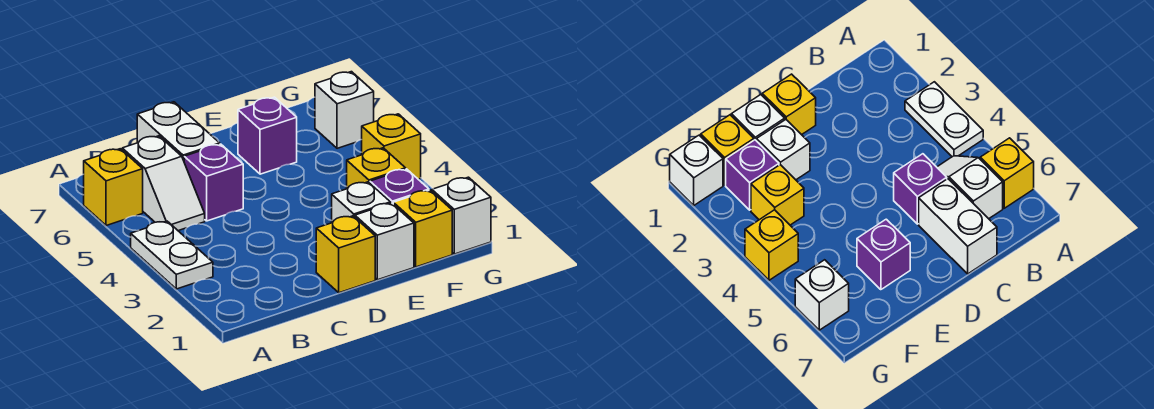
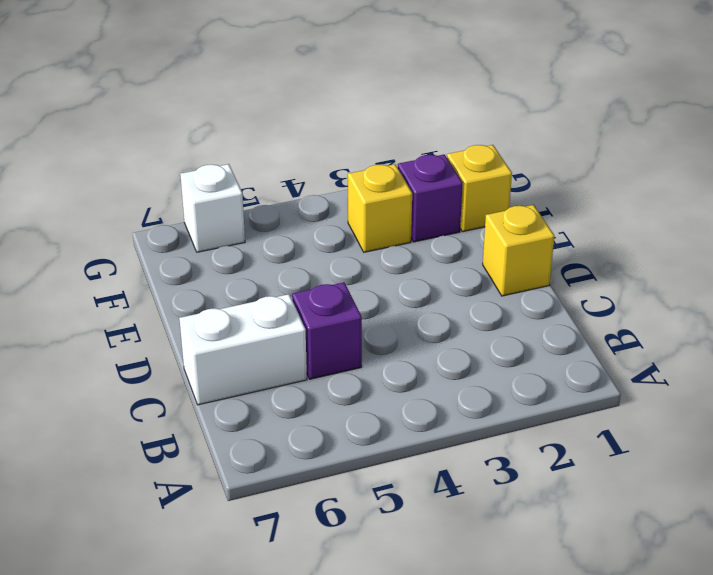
none -> white plate A3:A4 level 1
none -> yellow brick A6 level 1
none -> white slope B5:B6 level 1 top 6

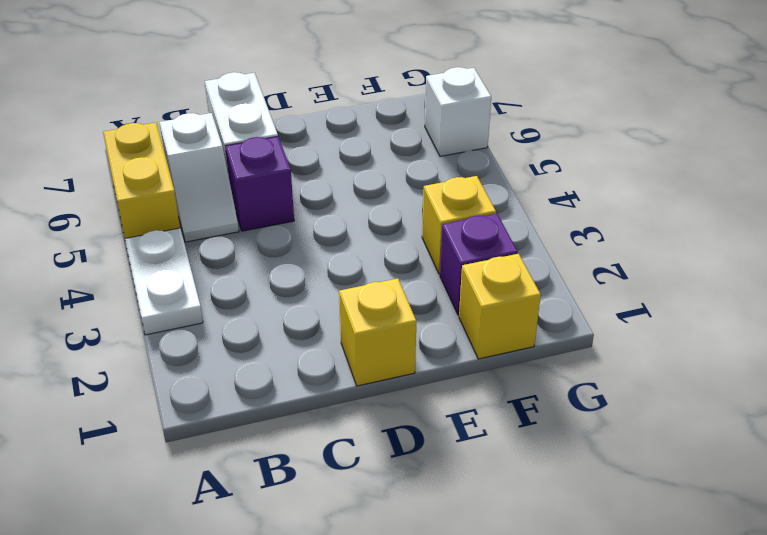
yellow brick A5:A6 level 1 -> yellow brick A6 level 1
none -> white brick E1 level 1
none -> white brick E2 level 1
none -> purple brick E6 level 1

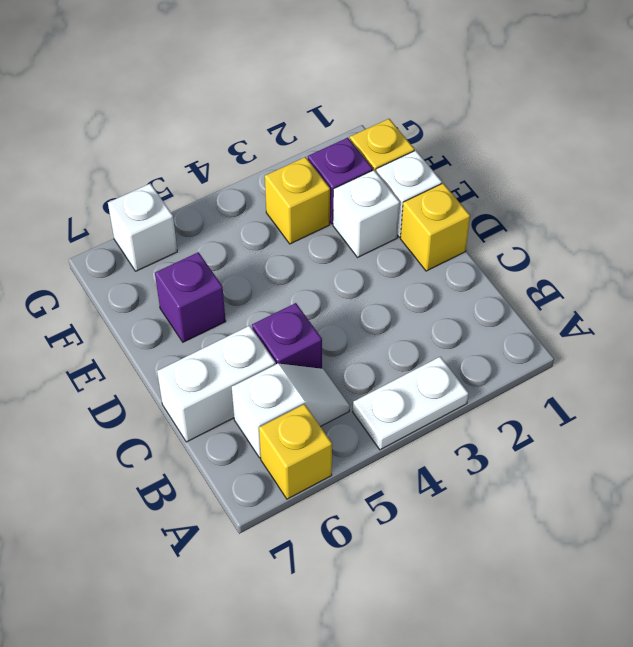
none -> white brick G1 level 1
none -> yellow brick G4 level 1

